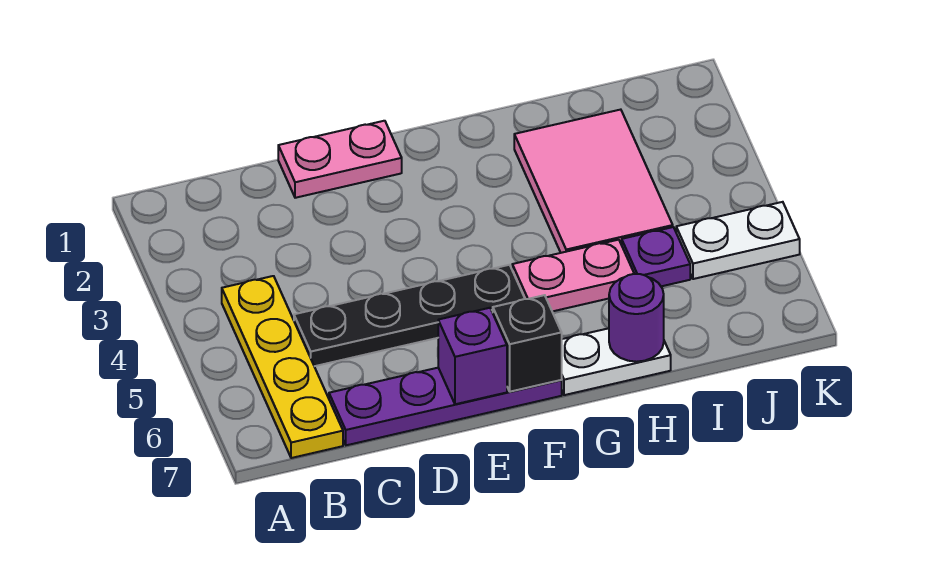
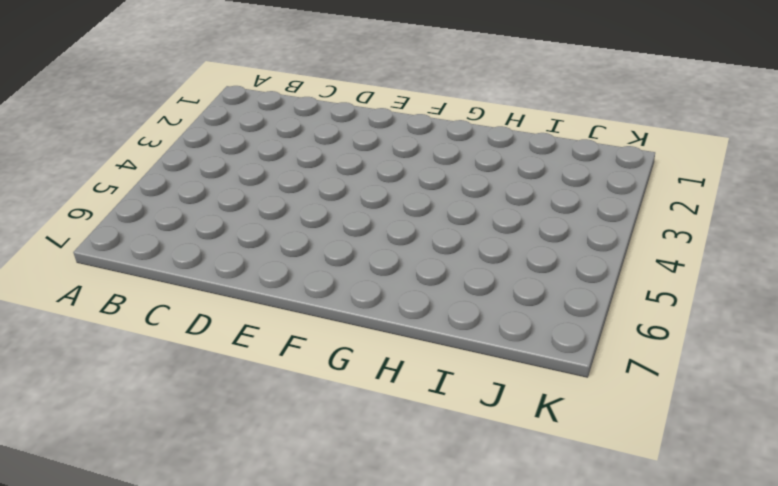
none -> yellow plate B4:B7 level 1
none -> black plate C5:F5 level 1
none -> purple plate C7:F7 level 1

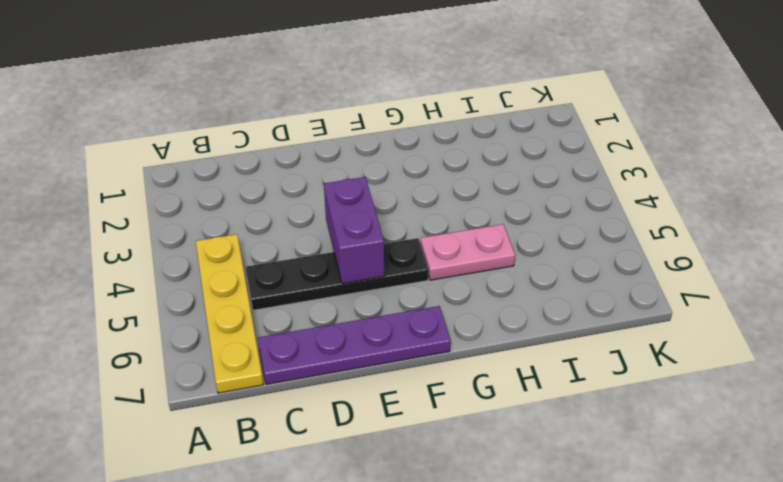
purple brick E4:E5 level 2 -> none
none -> pink plate D1:E1 level 1
none -> white plate G7:H7 level 1
none -> pink tile H2:I4 level 1

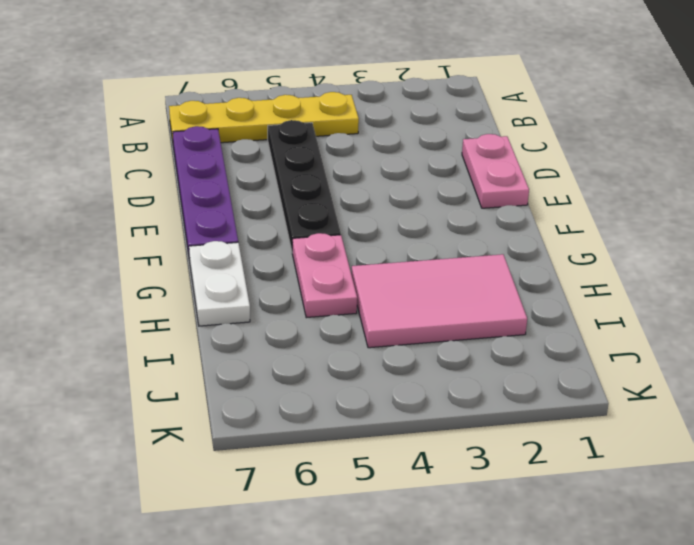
none -> purple plate I5 level 1
none -> white plate J5:K5 level 1
none -> purple brick E7 level 2

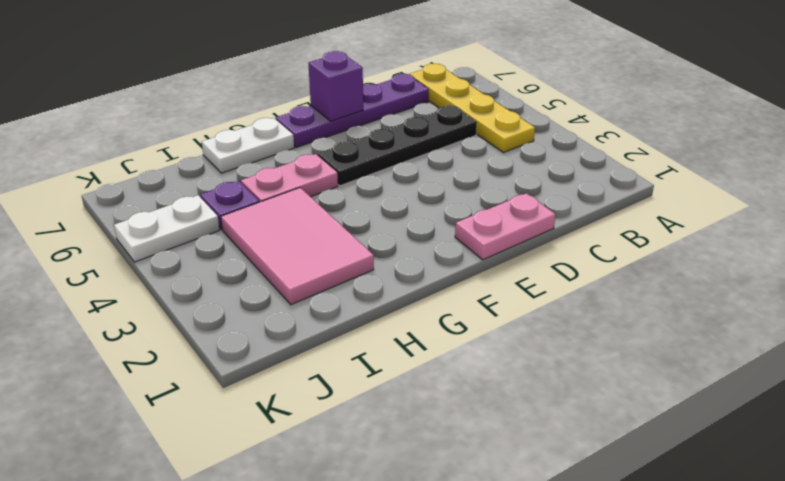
none -> black brick F7 level 2
none -> purple round brick H7 level 2

